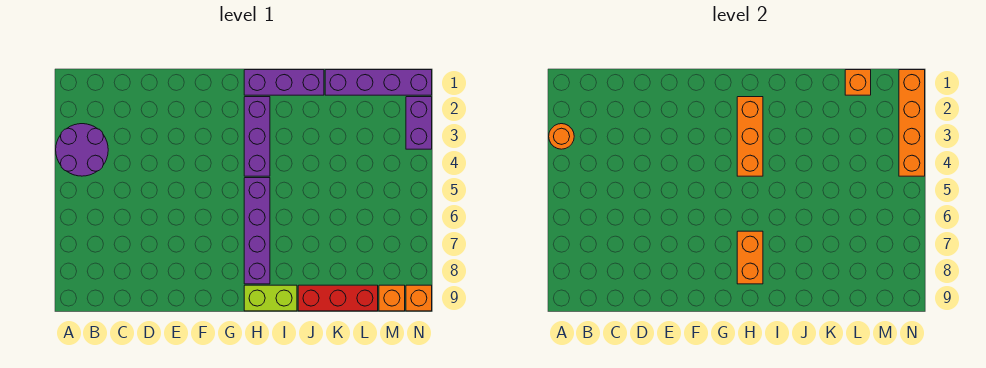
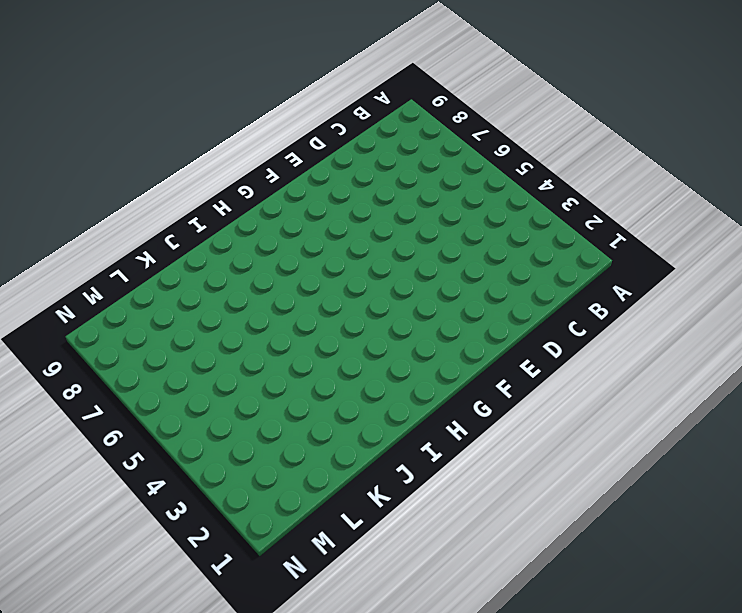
none -> purple round brick A3:B4 level 1
none -> purple brick H1:J1 level 1
none -> purple brick H2:H4 level 1

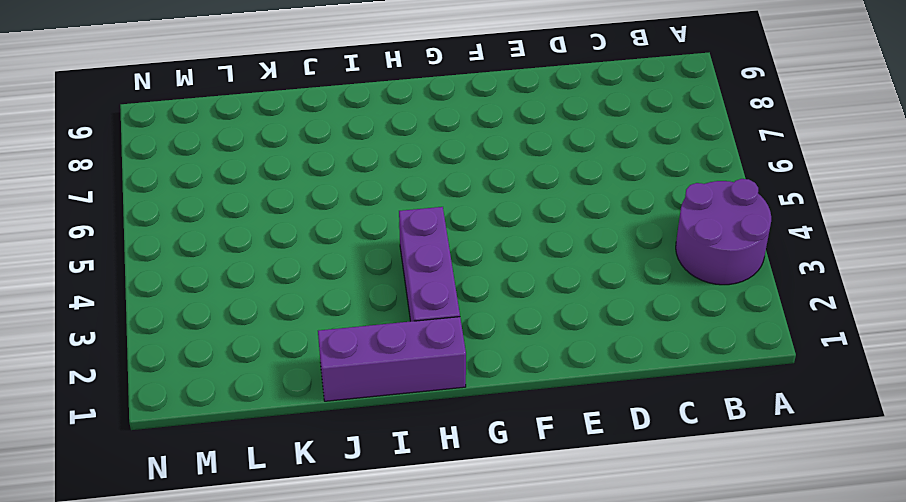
none -> purple brick H5:H8 level 1
none -> lime brick H9:I9 level 1
none -> red brick J9:L9 level 1

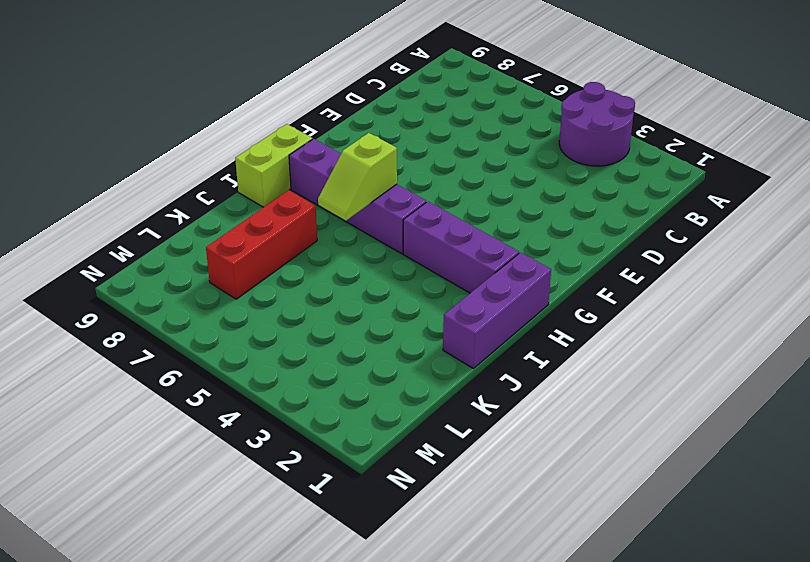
lime slope H6:I6 level 2 top H -> none
red brick J7:L7 level 1 -> red brick J9:L9 level 1
none -> purple brick K1:N1 level 1
none -> orange brick M9 level 1
none -> purple brick N2:N3 level 1

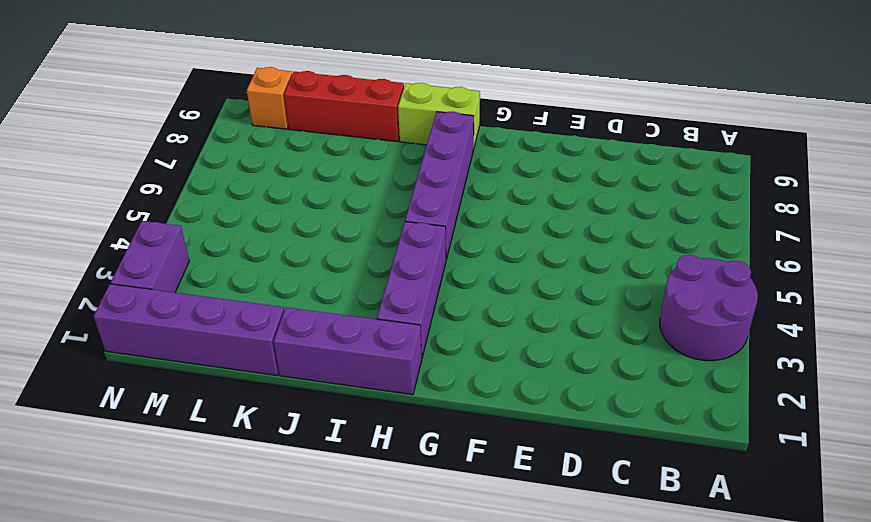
none -> orange brick N9 level 1
none -> orange round brick A3 level 2
none -> orange brick H2:H4 level 2

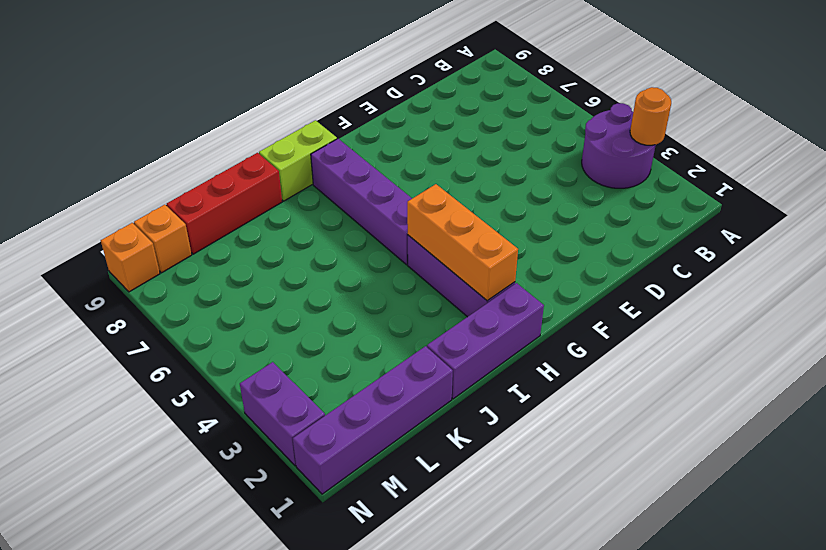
none -> orange brick H7:H8 level 2
none -> orange brick L1 level 2
none -> orange brick N1:N4 level 2

